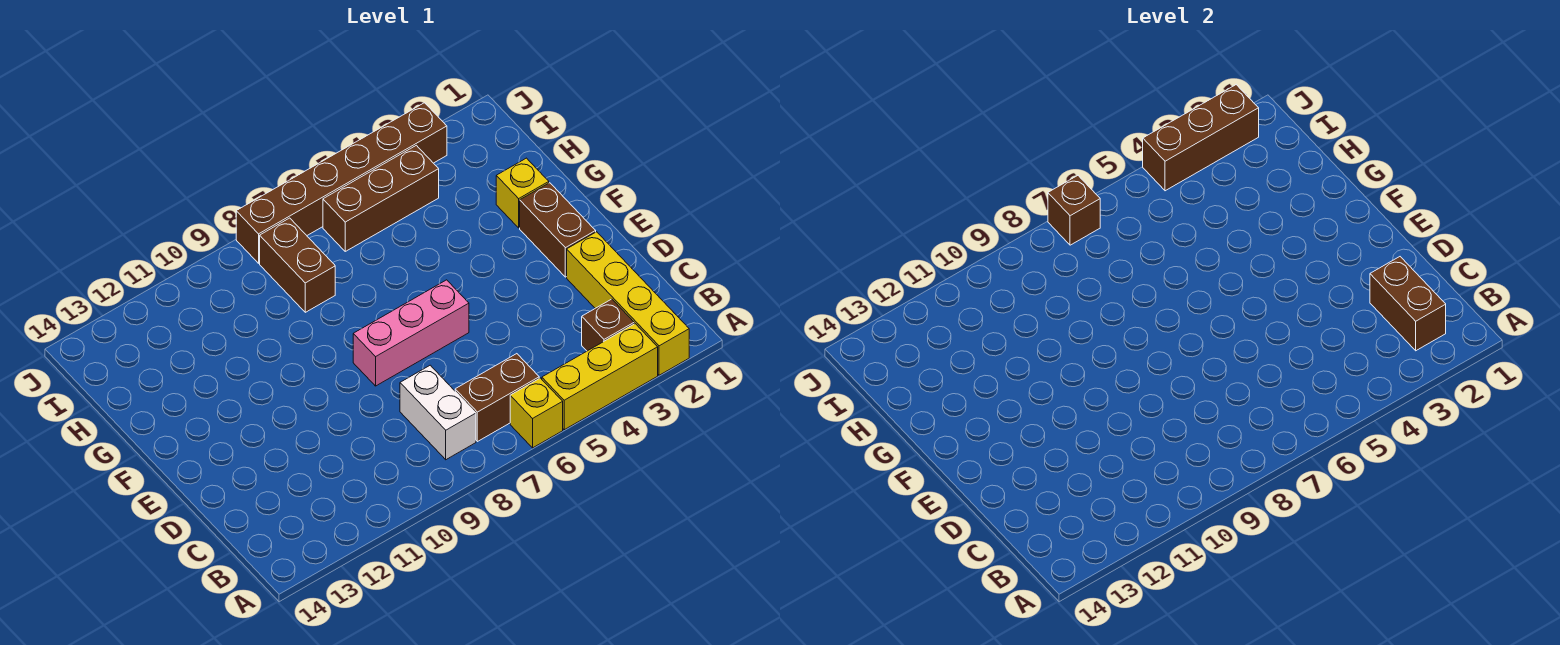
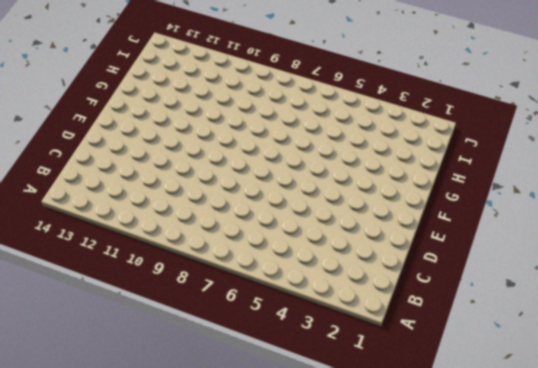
none -> yellow brick A2:D2 level 1
none -> yellow brick A3:A5 level 1
none -> yellow brick A6 level 1

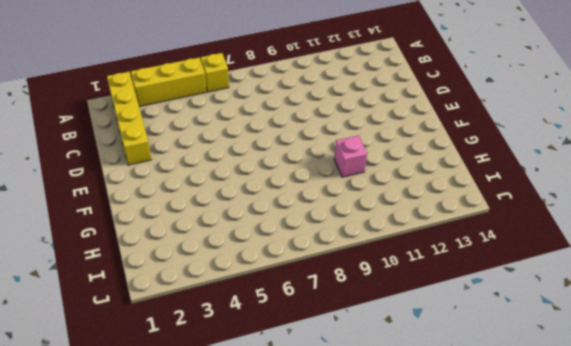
pink brick G10 level 1 -> none
none -> brown brick B3 level 1
none -> brown brick B6:B7 level 1
none -> white brick B8:C8 level 1

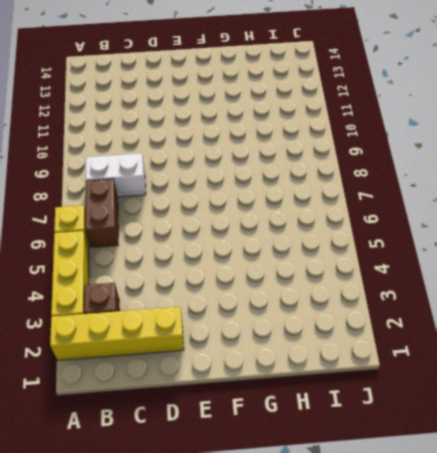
none -> brown brick E2:F2 level 1
none -> pink brick E6:E8 level 1
none -> yellow brick G2 level 1

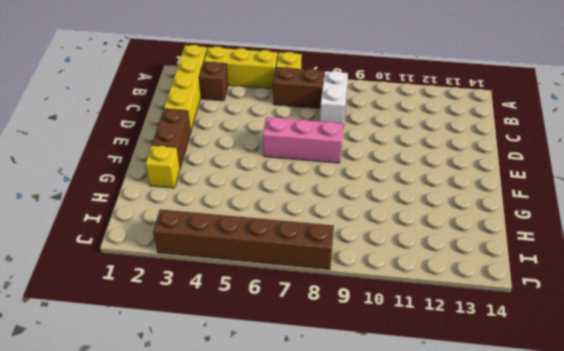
none -> brown brick H8:I8 level 1
none -> brown brick I4:I6 level 1
none -> brown brick B2:C2 level 2

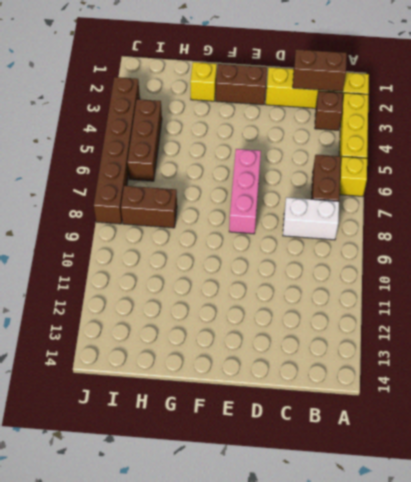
none -> brown brick J2:J4 level 2
none -> brown brick J7 level 2

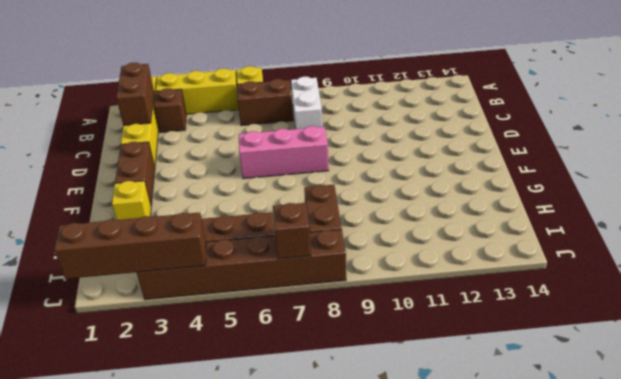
brown brick J1:J4 level 2 -> brown brick J2:J4 level 2

